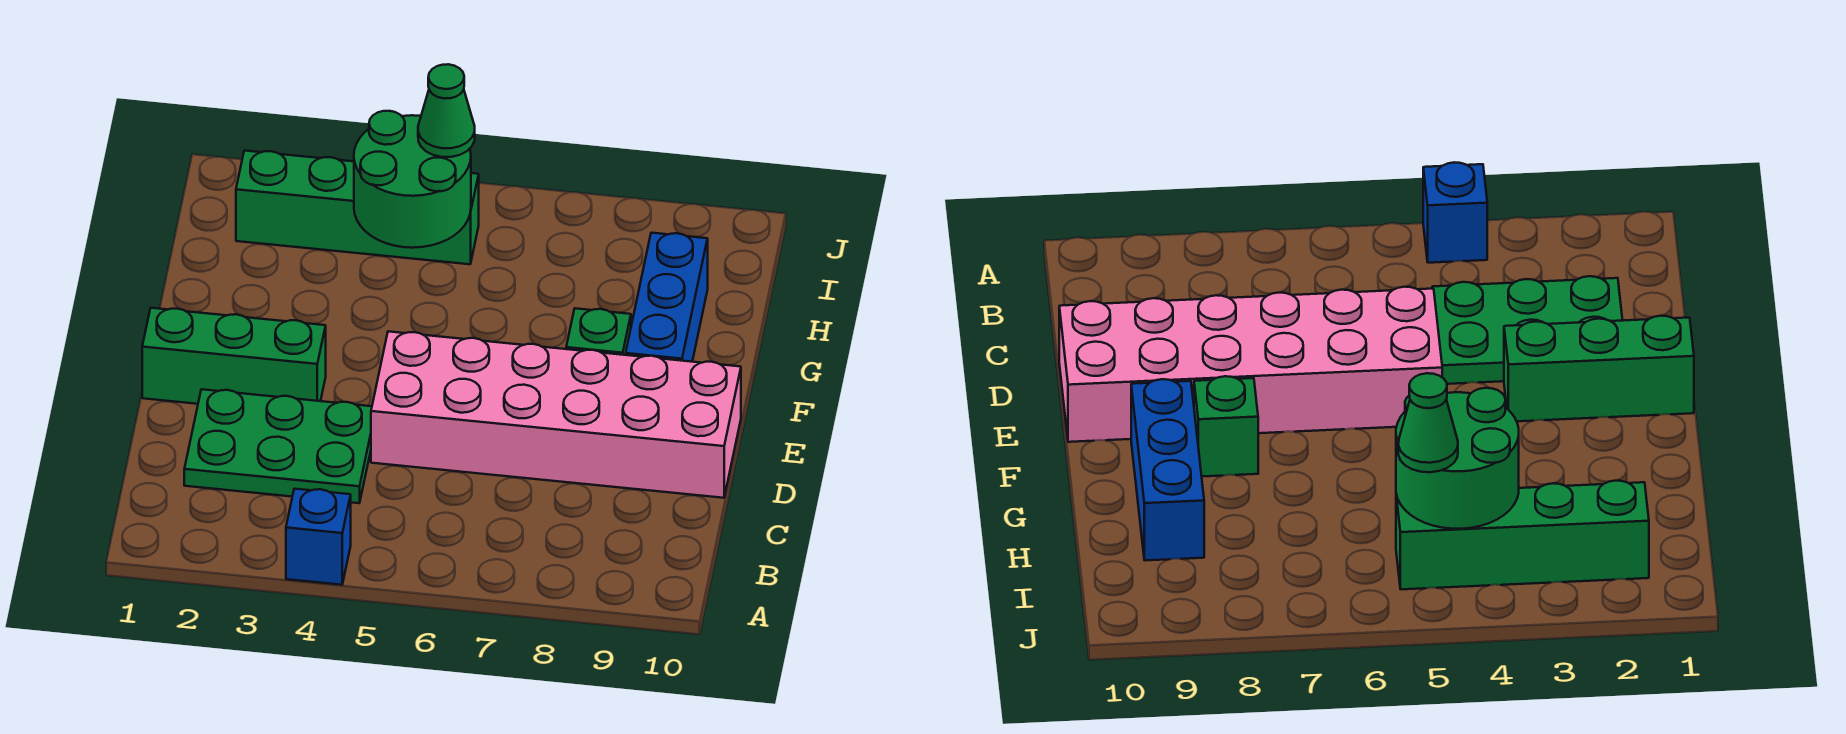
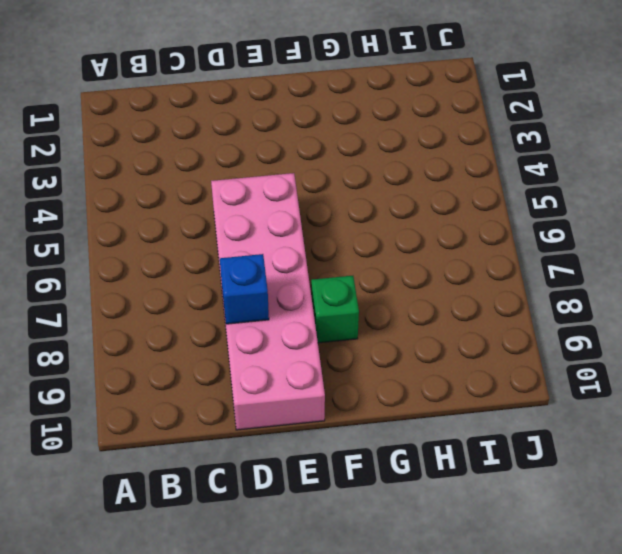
blue brick D8 level 2 -> blue brick A4 level 1
none -> green plate C2:D4 level 1
none -> green brick E1:E3 level 1

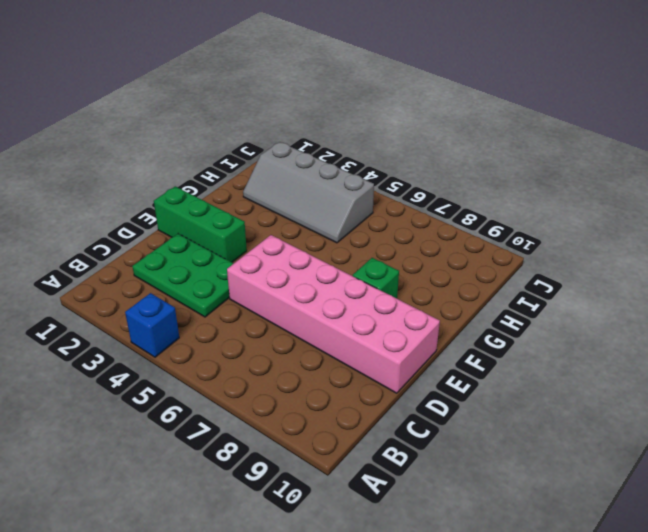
grey slope H2:I5 level 1 top I -> green brick I2:I5 level 1
none -> blue brick F9:H9 level 1
none -> green round brick H4:I5 level 2

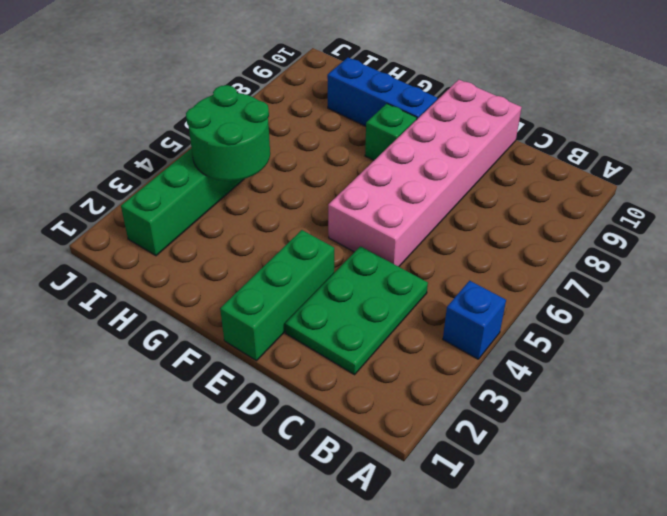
none -> green cone I5 level 3

